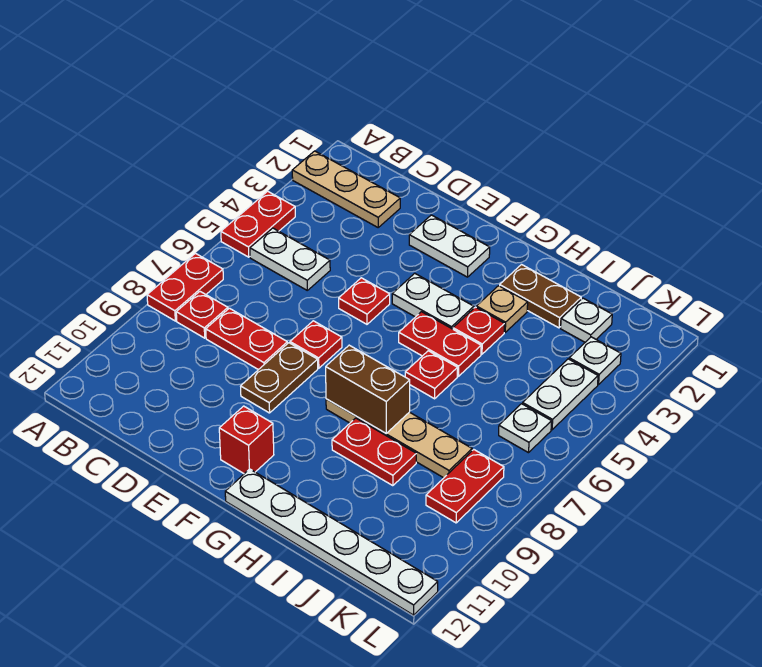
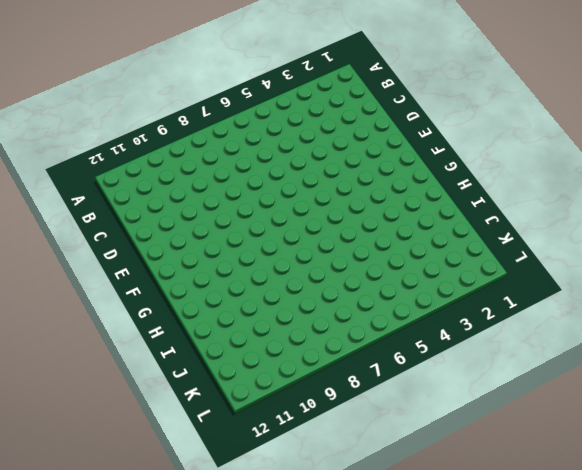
none -> tan plate A2:C2 level 1
none -> red plate A4:A5 level 1
none -> red plate A7:A8 level 1

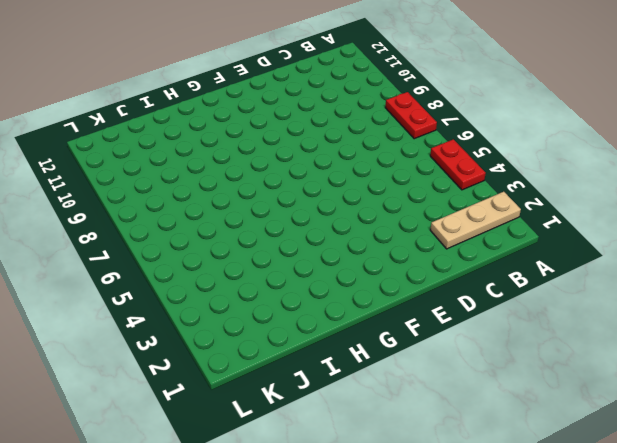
none -> white plate B5:C5 level 1
none -> red plate B8 level 1
none -> red plate C8:D8 level 1

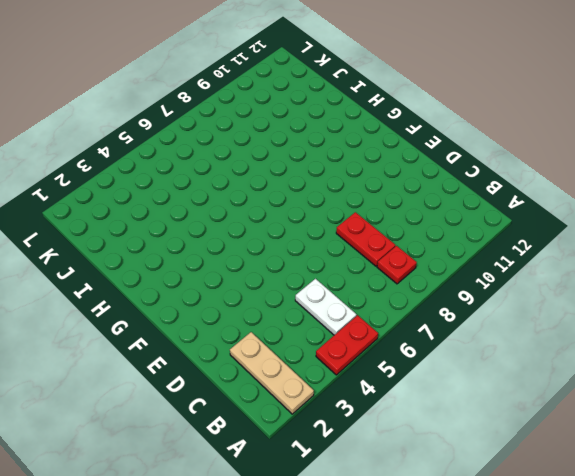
none -> red plate A7:A8 level 1
none -> white plate E2:F2 level 1
none -> red plate E5 level 1

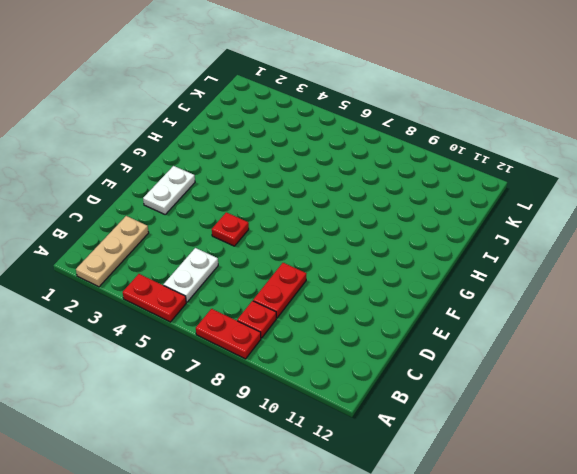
none -> red plate E7 level 1
none -> brown plate E8:E9 level 1
none -> white plate F4:G4 level 1

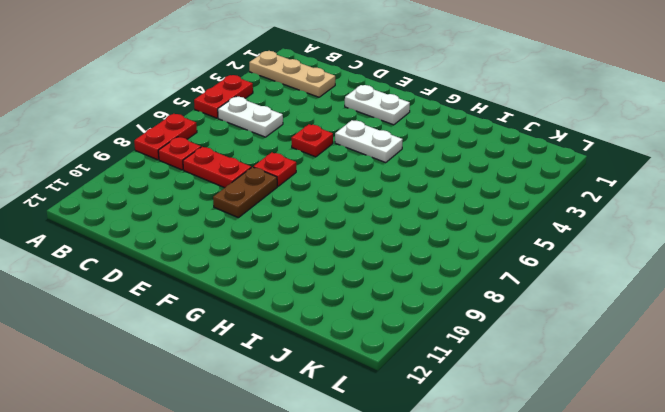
none -> red brick F11 level 1
none -> red plate G5:H5 level 1
none -> tan plate G8:J8 level 1

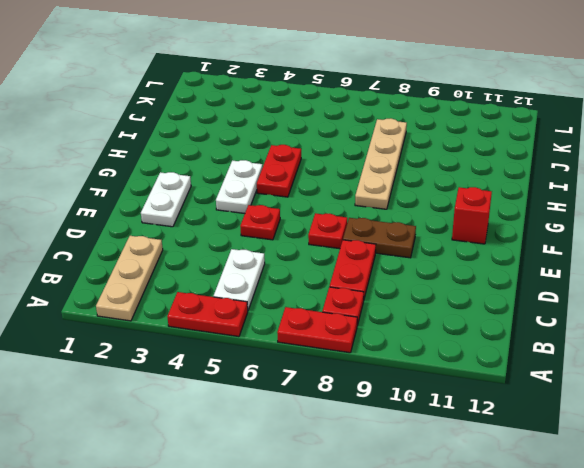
none -> white plate G12:L12 level 1
none -> brown plate H2:I2 level 1
none -> tan plate H3 level 1

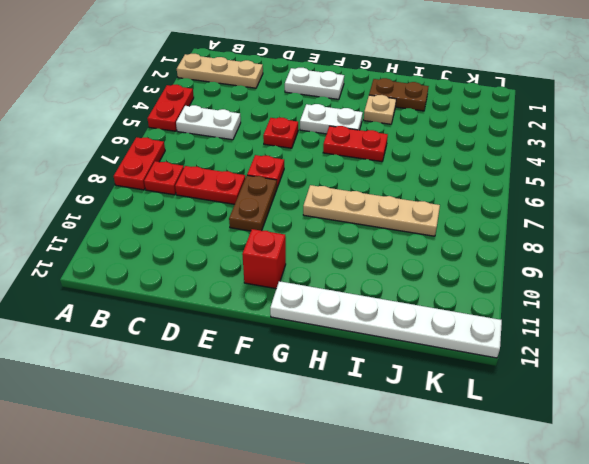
none -> red plate H4 level 1
none -> red plate H6 level 1
none -> red plate H9:I9 level 1

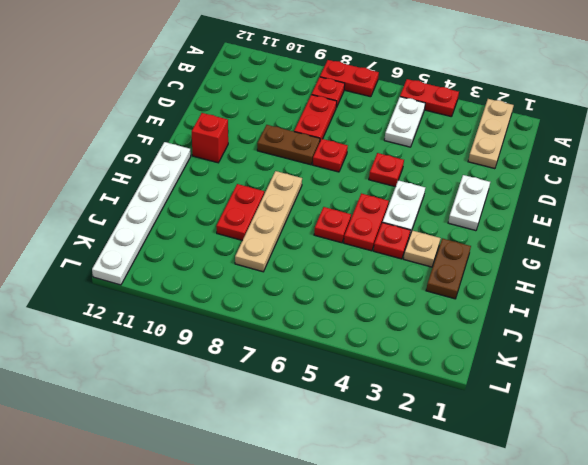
none -> white plate J2 level 1
none -> white plate K3 level 1
none -> white plate K4:K5 level 1

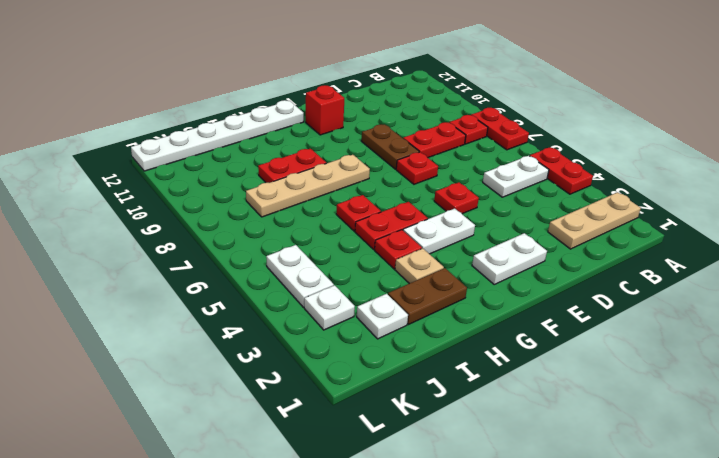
none -> white plate K6 level 1
none -> red plate K8:K9 level 1
none -> brown brick G8:H8 level 2

